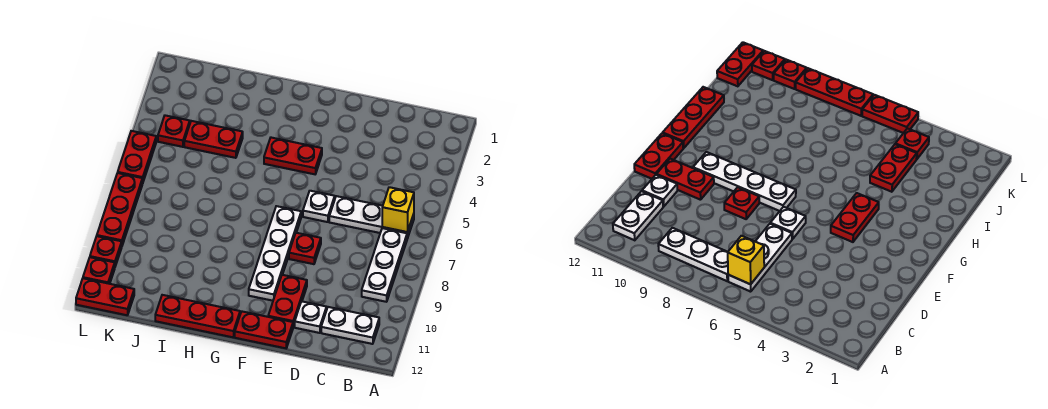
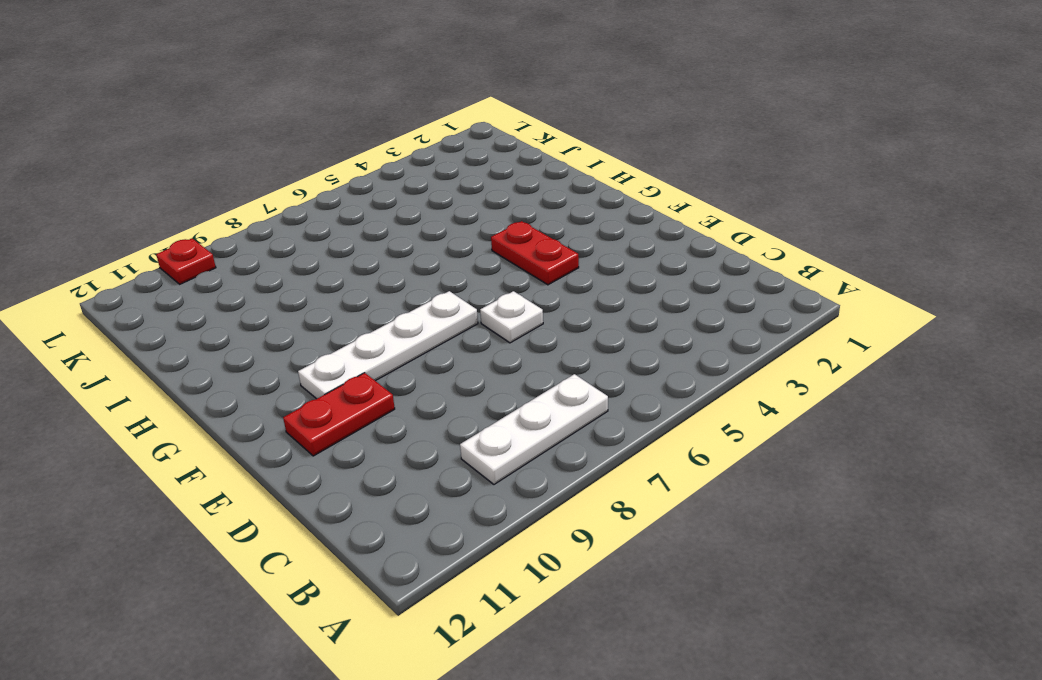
none -> white plate B6:D6 level 1
none -> white plate B11:C11 level 1
none -> white plate D11 level 1

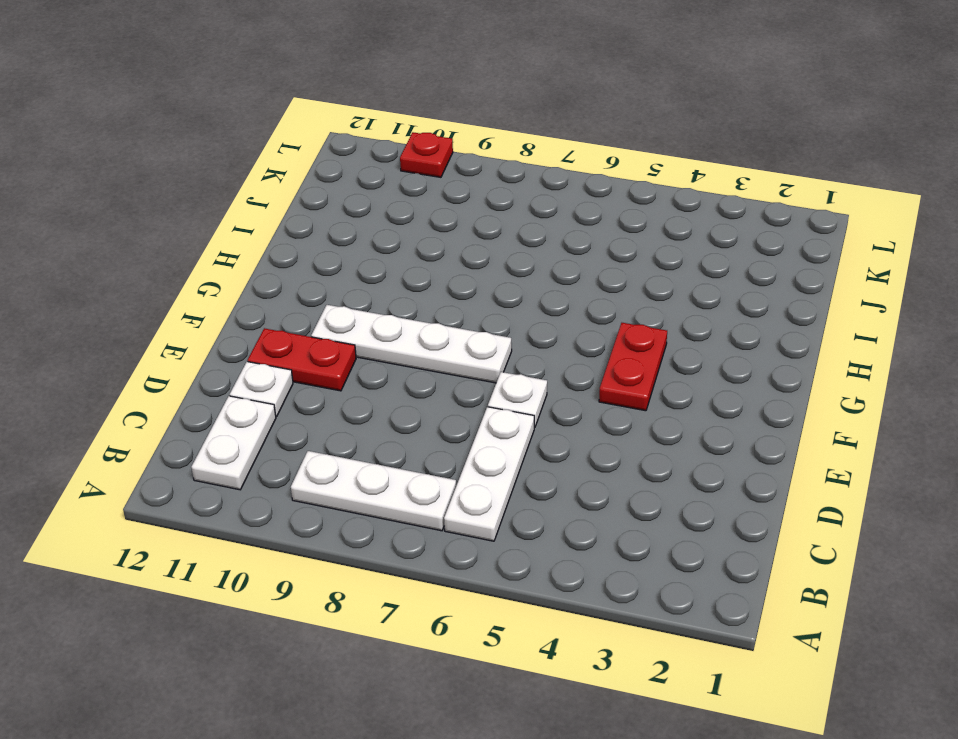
none -> red plate E8 level 1
none -> red plate E12:F12 level 1
none -> red plate G12:I12 level 1

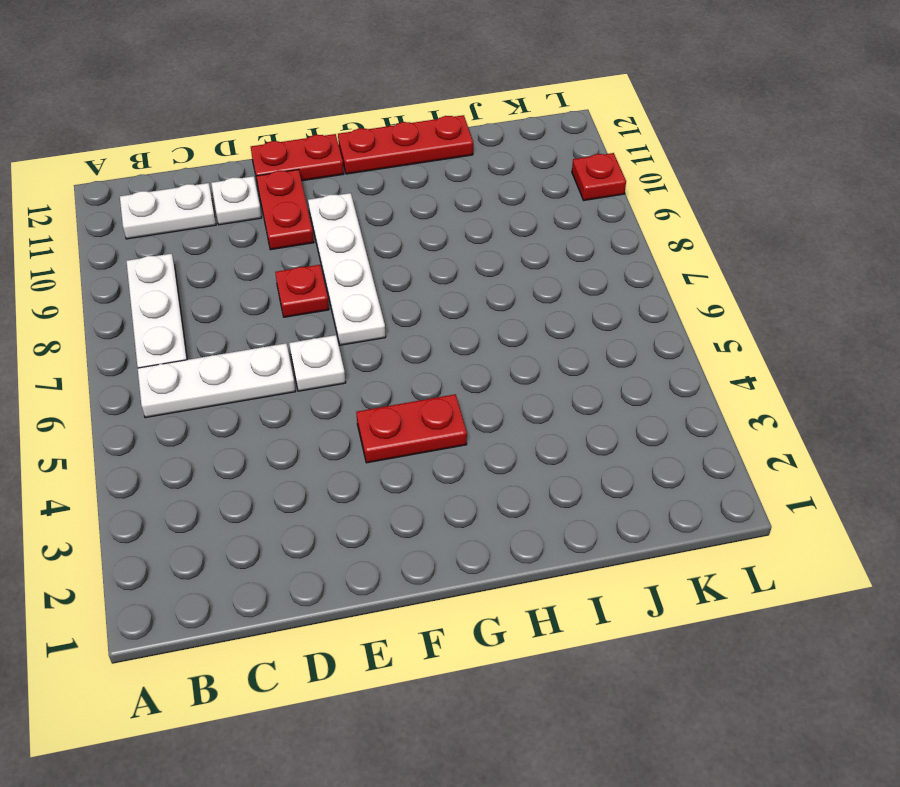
none -> red plate I4:J4 level 1
none -> red plate K4 level 1
none -> red plate K12:L12 level 1

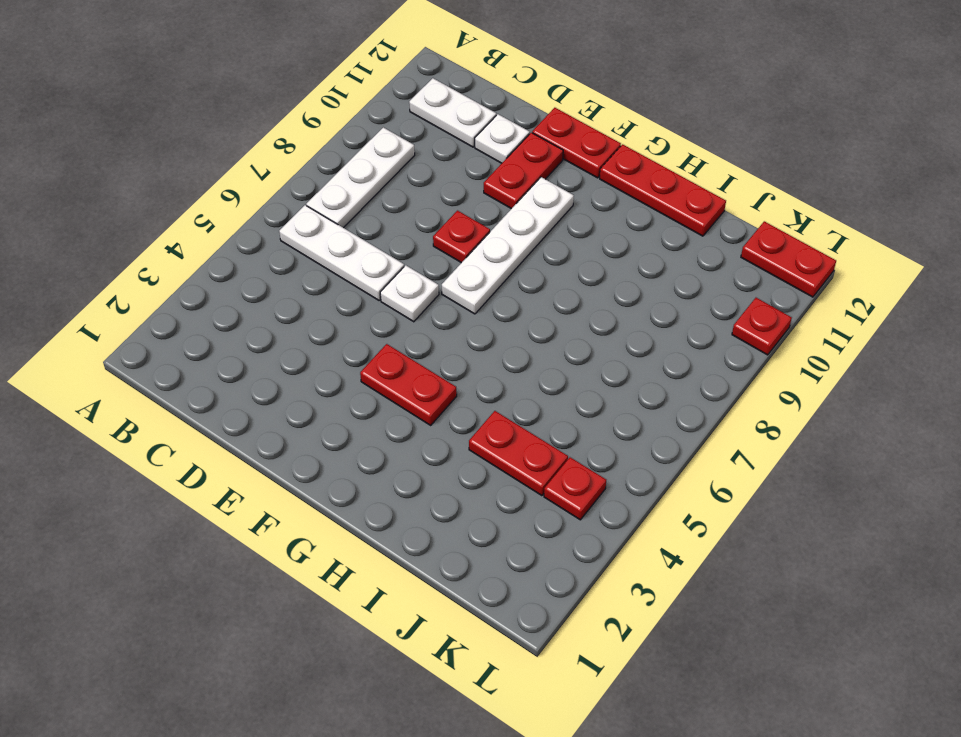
none -> red plate L5:L6 level 1
none -> red plate L7:L9 level 1
none -> red plate L11 level 1

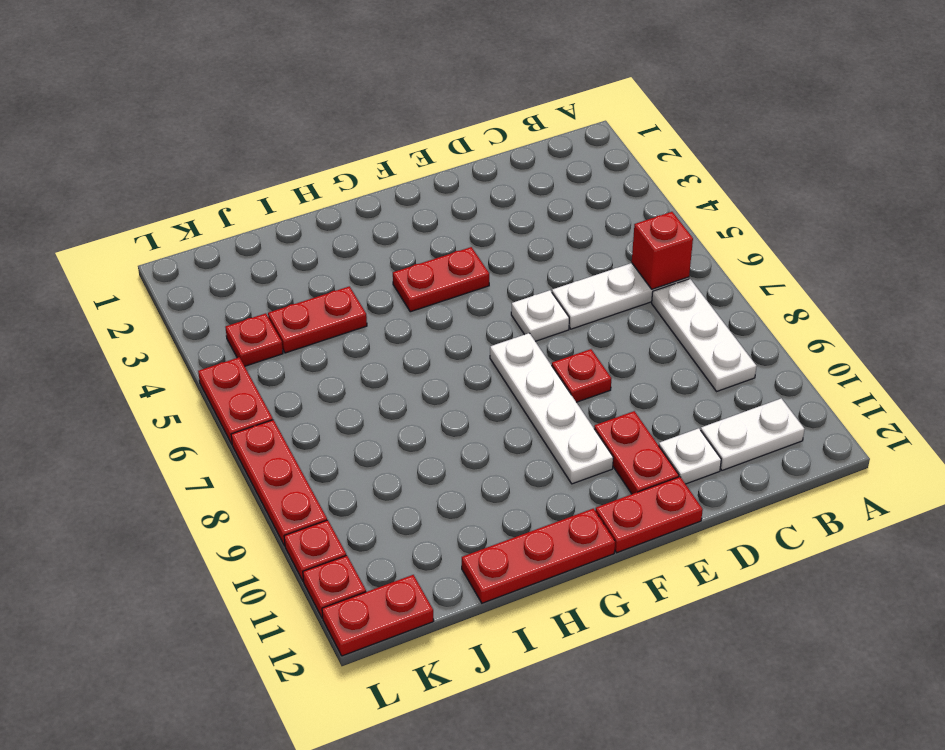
red brick B6 level 2 -> yellow brick B6 level 2

